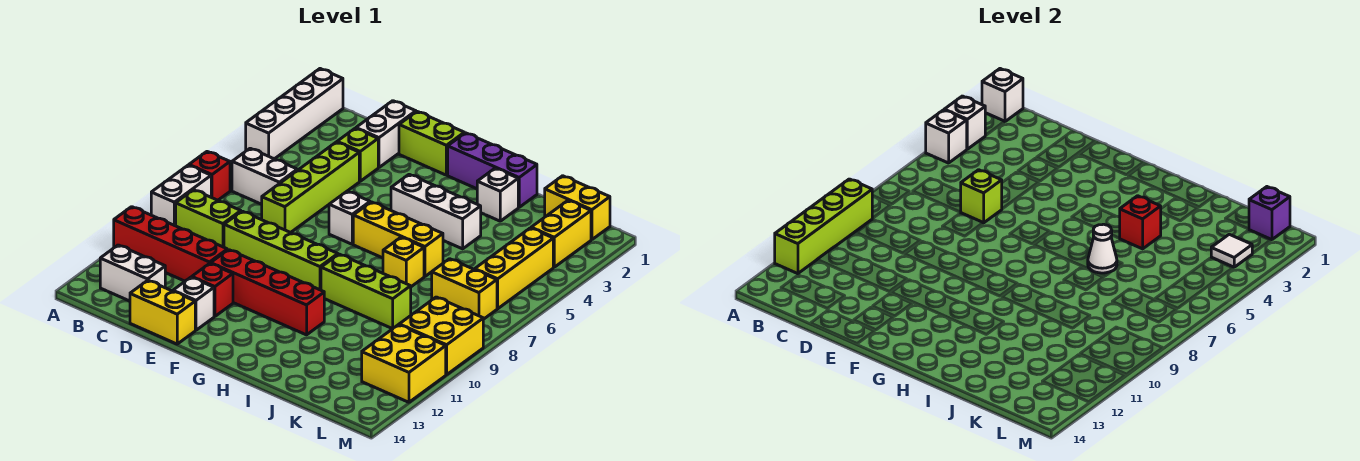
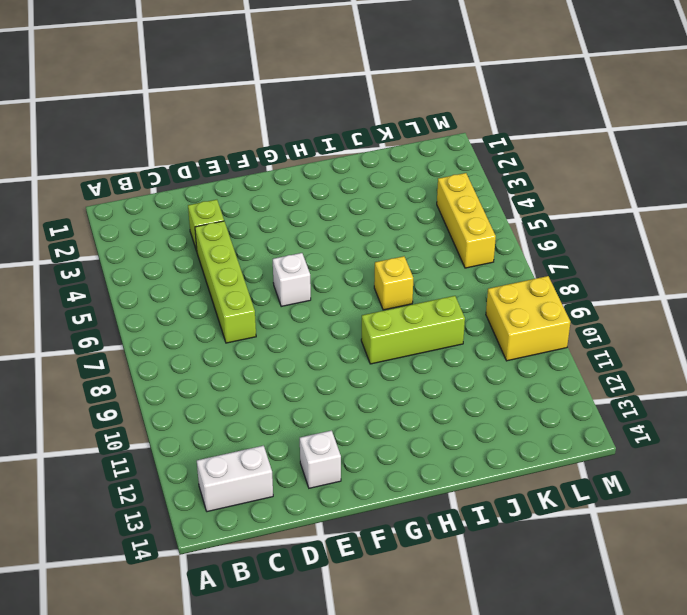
none -> white brick A1:A4 level 1
none -> red brick A7 level 1
none -> white brick A8:A9 level 1
none -> red brick A11:D11 level 1

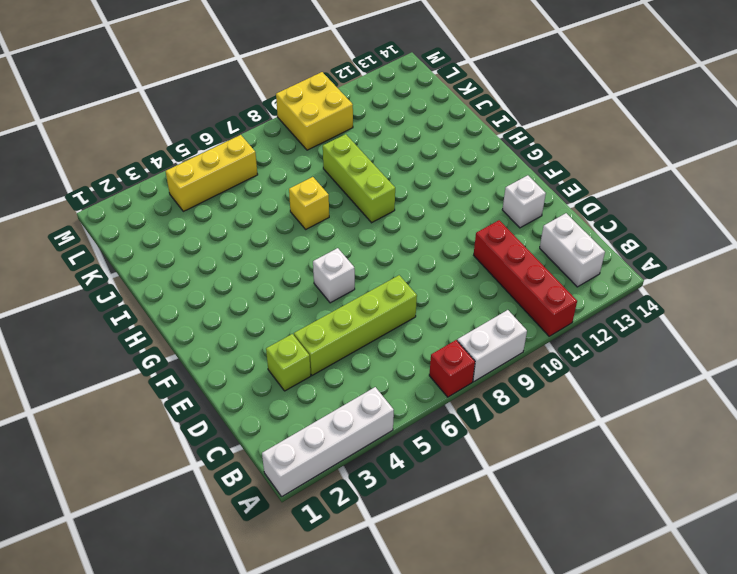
none -> white brick B6:C6 level 1
none -> lime brick B9:C9 level 1
none -> white brick D1:D2 level 1
none -> lime brick D9:G9 level 1

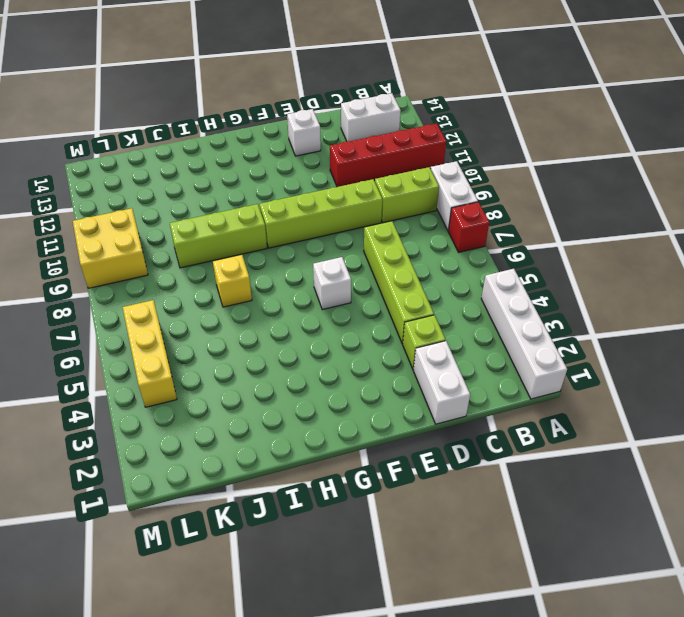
none -> white brick B6:C6 level 1
none -> yellow brick D14:E14 level 1
none -> lime brick E1:F1 level 1
none -> red brick E11:H11 level 1

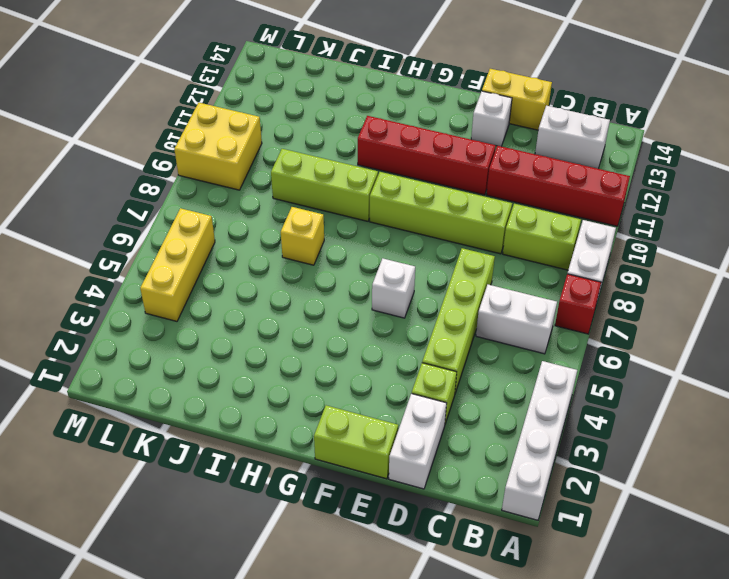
none -> red brick E12 level 1
none -> purple brick G1:I1 level 1
none -> white brick G4:I4 level 1
none -> yellow brick G6:I6 level 1

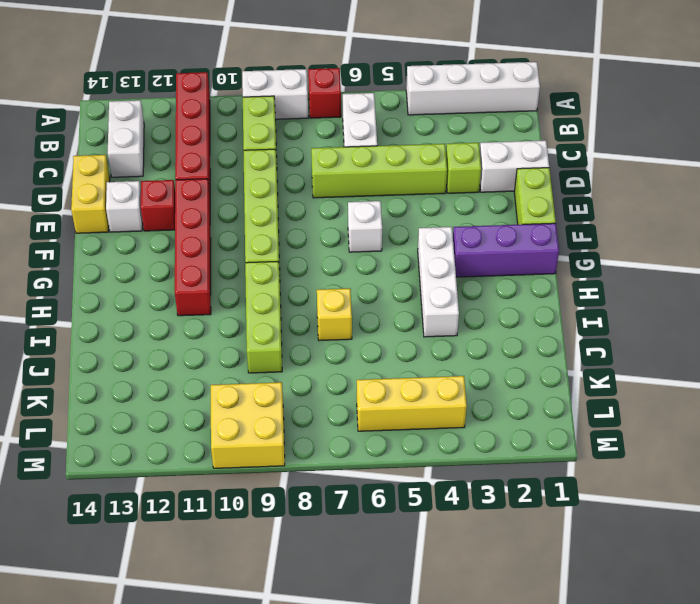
purple brick G1:G3 level 1 -> purple brick G1:I1 level 1
none -> yellow brick G6:I6 level 1
none -> white brick I2 level 1
none -> yellow brick K1:L1 level 1
none -> yellow brick K7:L7 level 1

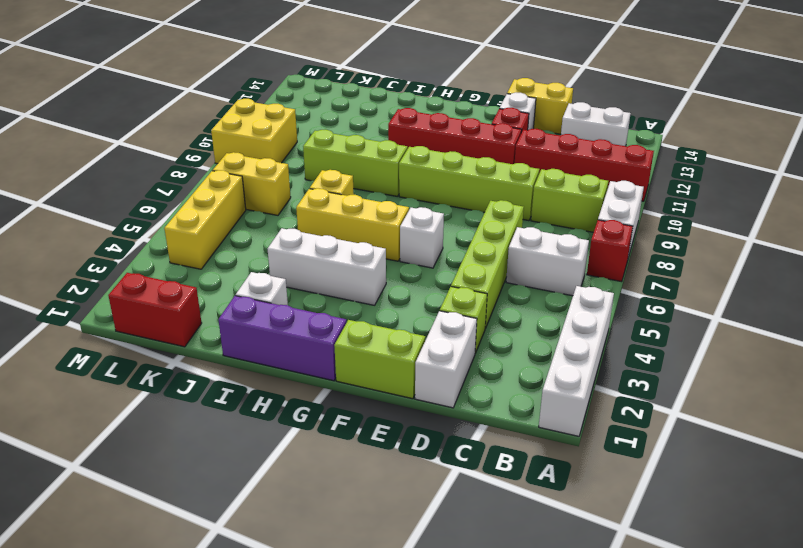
red brick K1:L1 level 1 -> yellow brick K1:L1 level 1
none -> yellow brick L2:L3 level 1
none -> yellow brick L11:M12 level 1
none -> white brick A1 level 2
none -> white brick A3 level 2

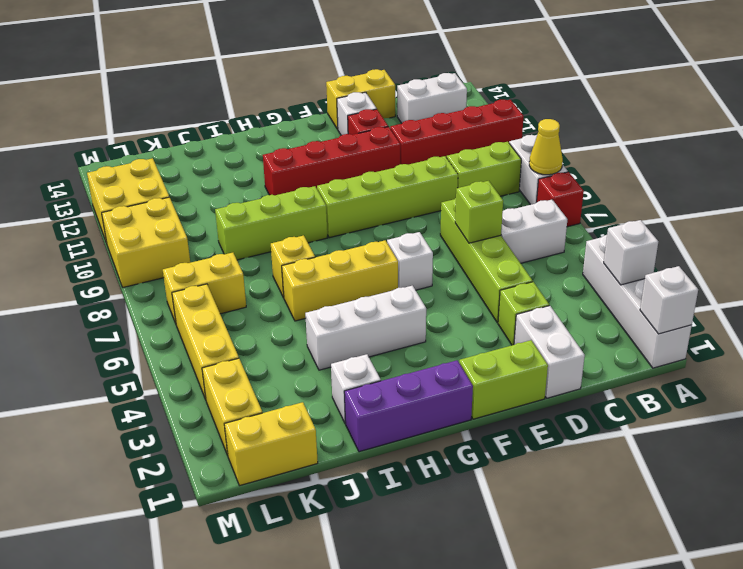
yellow cone A8 level 2 -> none
none -> white brick A4 level 2
none -> lime brick A9:A12 level 2
none -> red brick I4 level 2
none -> white cone I6 level 2

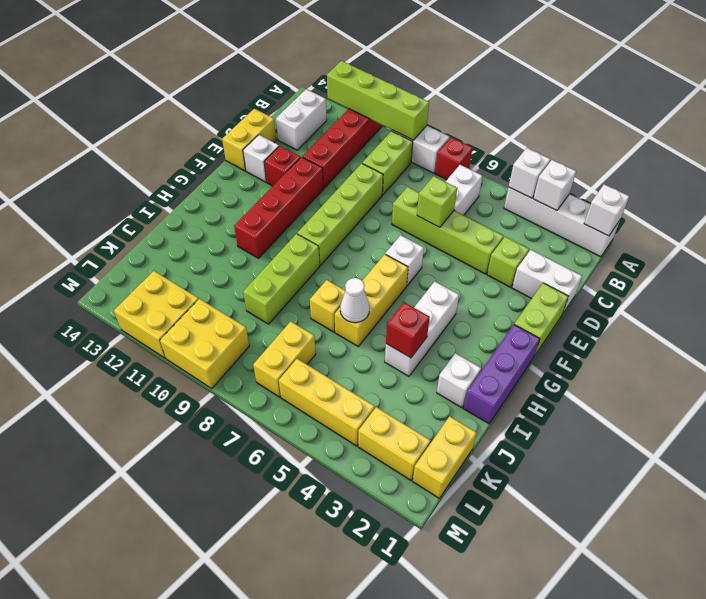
none -> purple brick L1 level 2
none -> white tile L3 level 2

